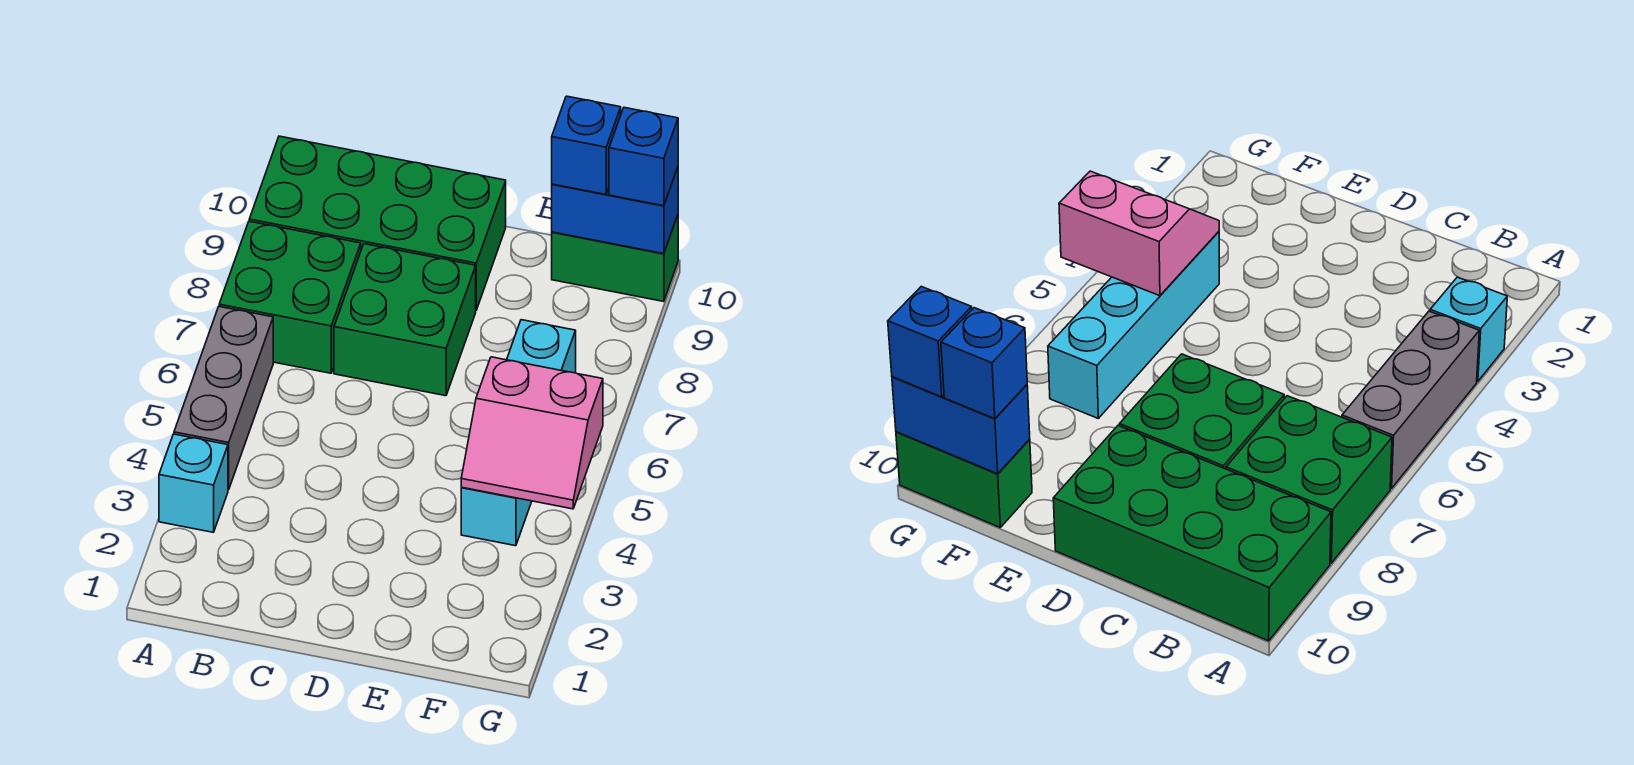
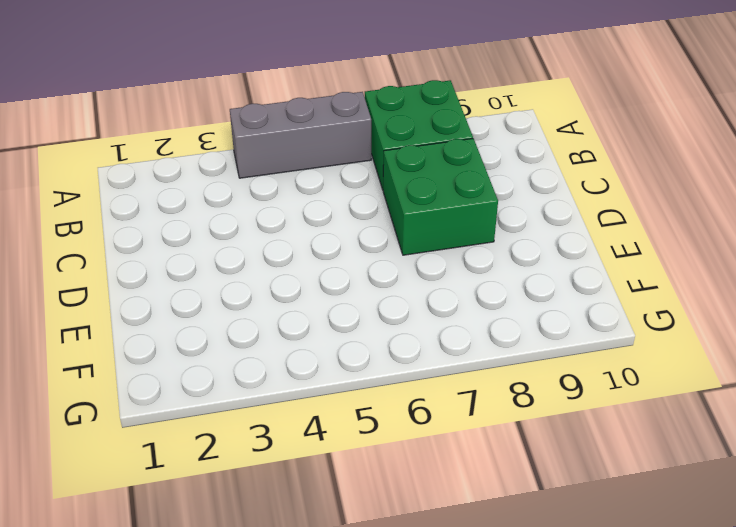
none -> cyan brick A3 level 1
none -> green brick A9:D10 level 1

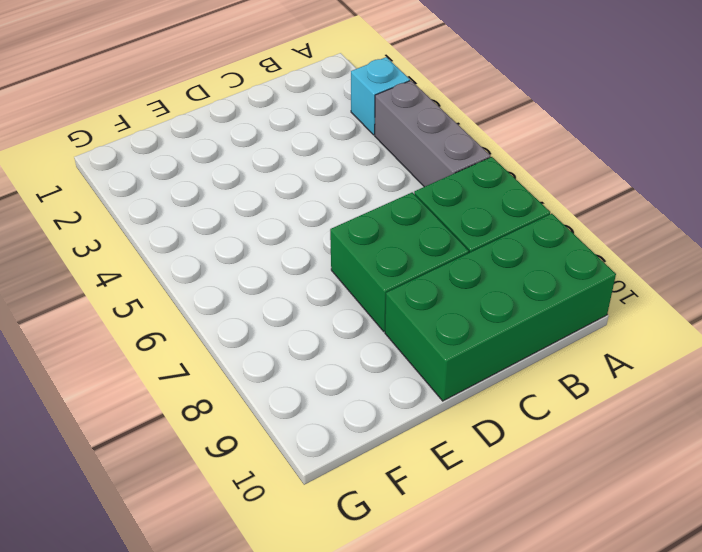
none -> cyan brick F4:F7 level 1
none -> green brick F10:G10 level 1

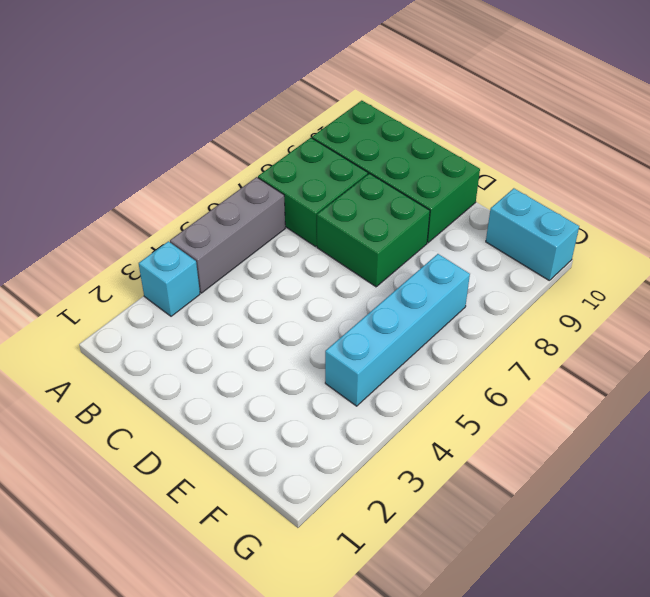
cyan brick F10:G10 level 1 -> green brick F10:G10 level 1
none -> pink slope F4:G5 level 2 top 5
none -> blue brick F10:G10 level 2

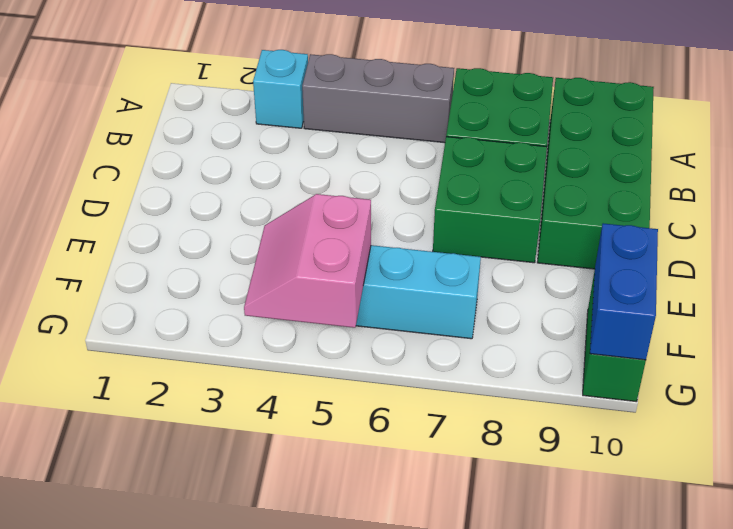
none -> blue brick F10 level 3
none -> blue brick G10 level 3

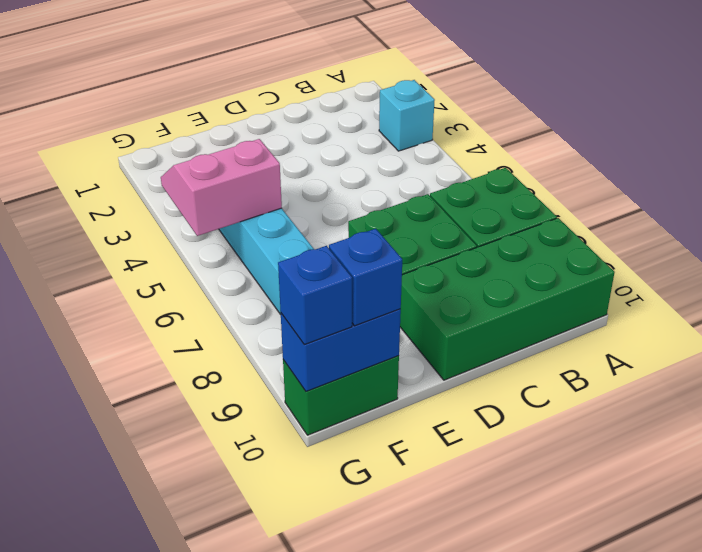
none -> grey brick A4:A6 level 1

